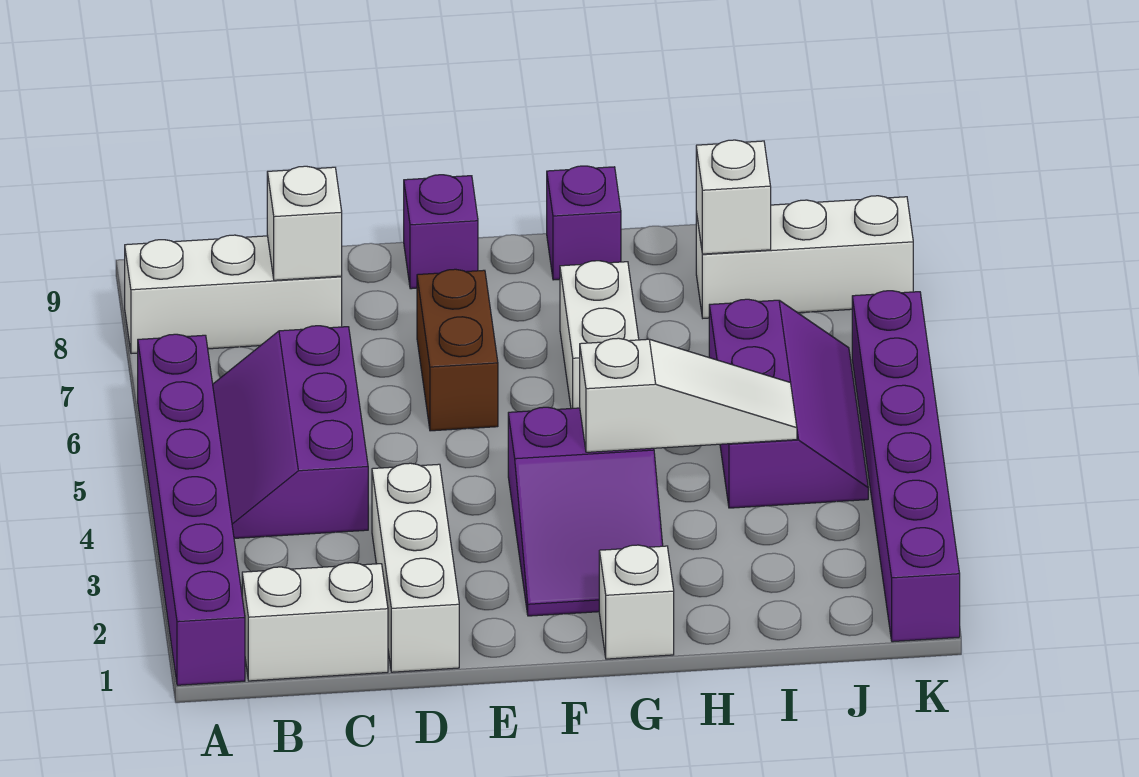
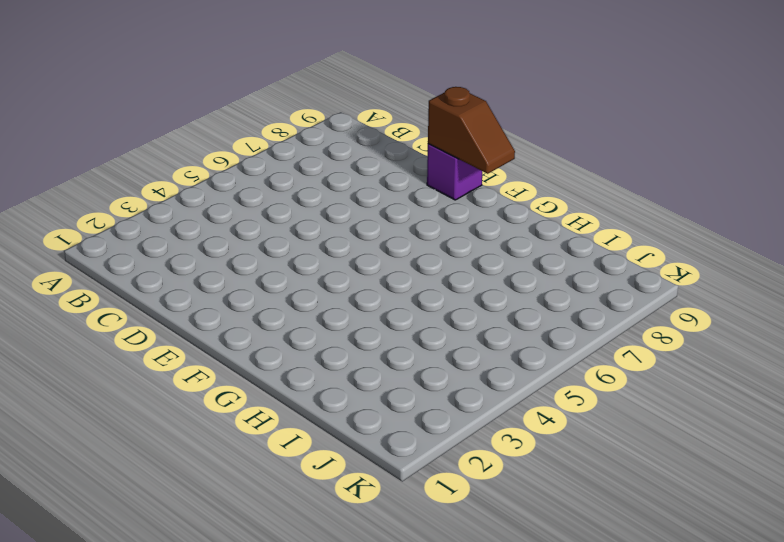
brown slope E9:F9 level 2 top E -> none
none -> purple brick A1:A6 level 1
none -> white brick A8:C8 level 1
none -> white brick B1:C1 level 1

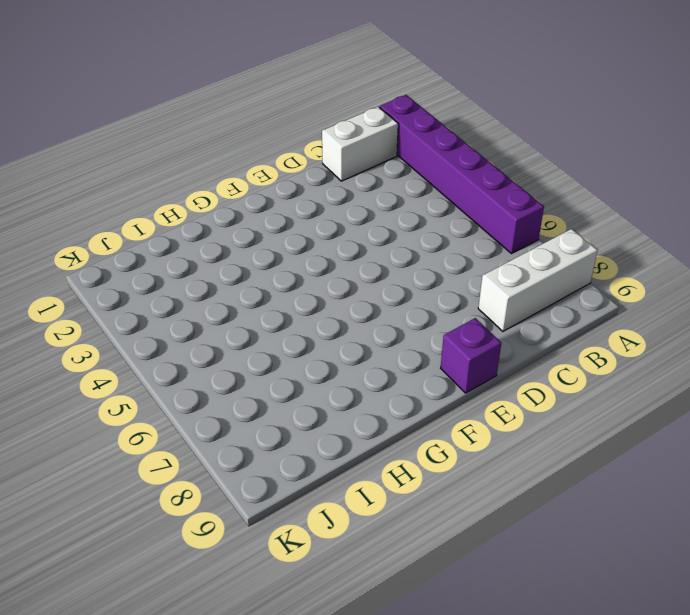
none -> purple slope B4:C6 level 1 top C
none -> white brick D1:D3 level 1
none -> brown brick E6:E7 level 1

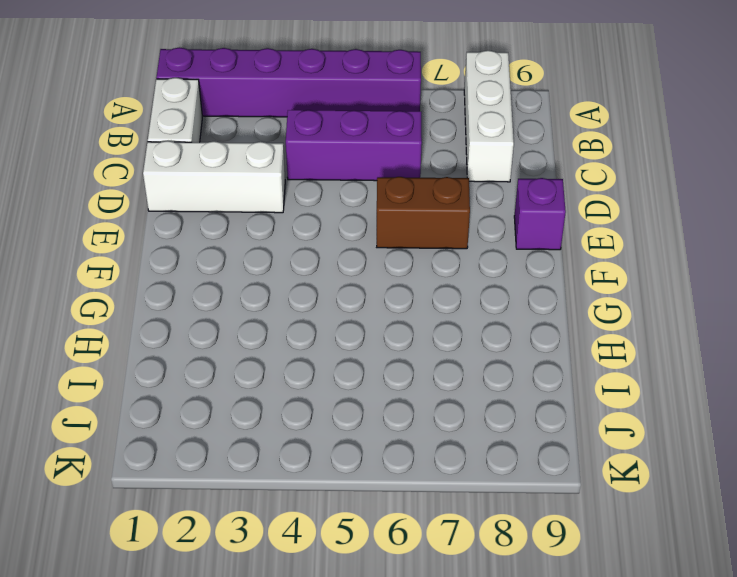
none -> purple slope F2:G4 level 1 top 4
none -> white brick G1 level 1
none -> white brick G6:G7 level 1

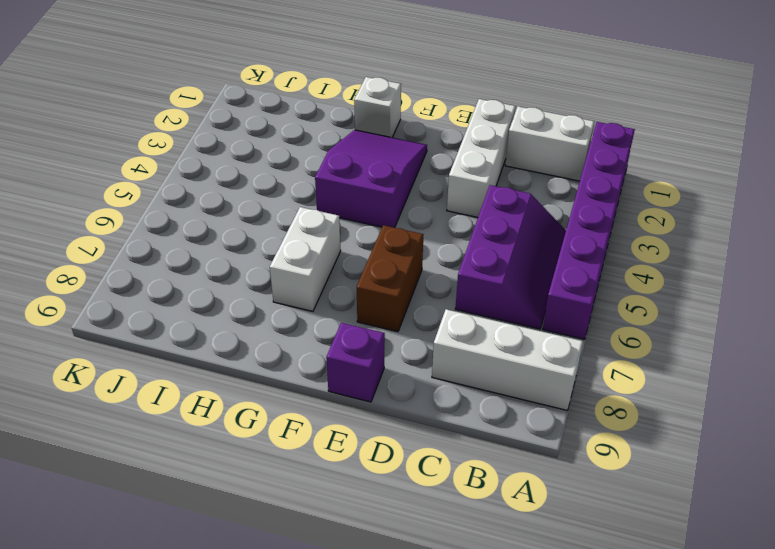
none -> purple brick G9 level 1
none -> purple slope I4:J6 level 1 top I
none -> white brick I8:K8 level 1

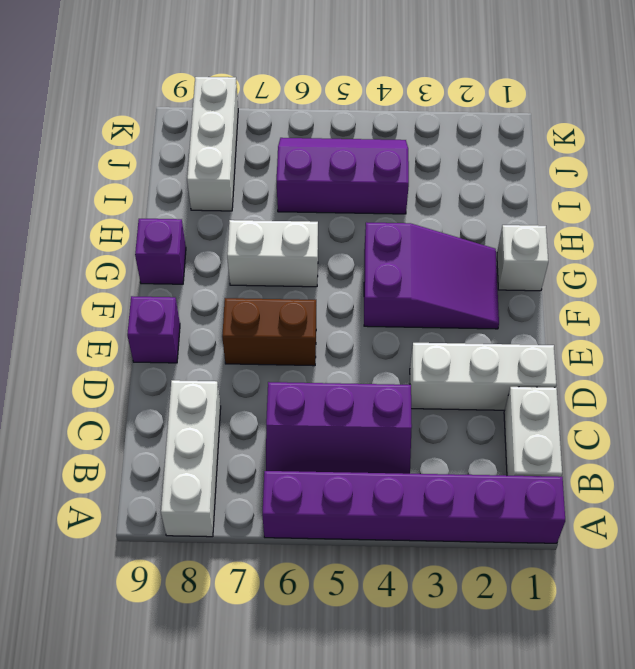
none -> purple brick K1:K6 level 1
none -> white brick C8 level 2
none -> white slope G4:I4 level 2 top G

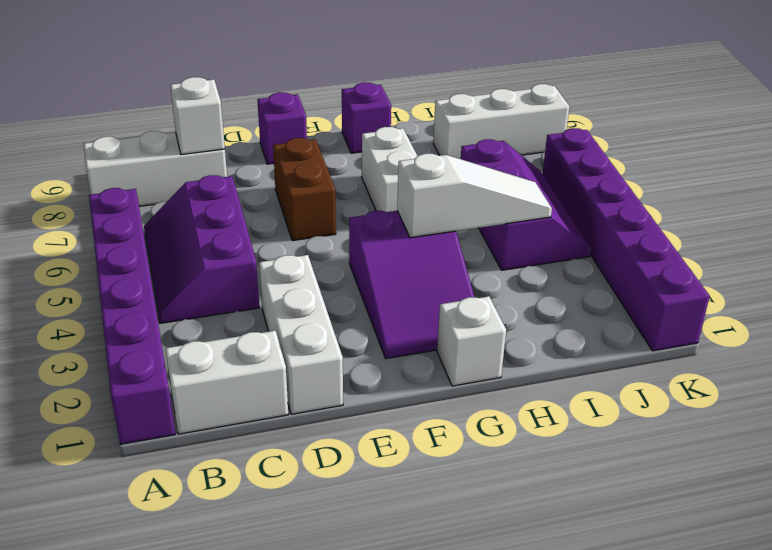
none -> white brick I8 level 2

